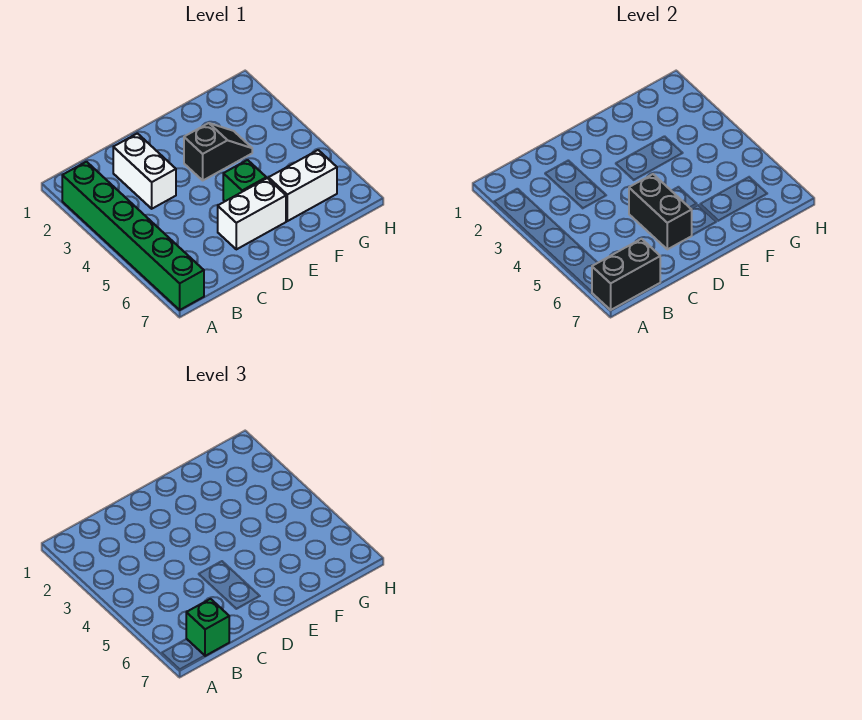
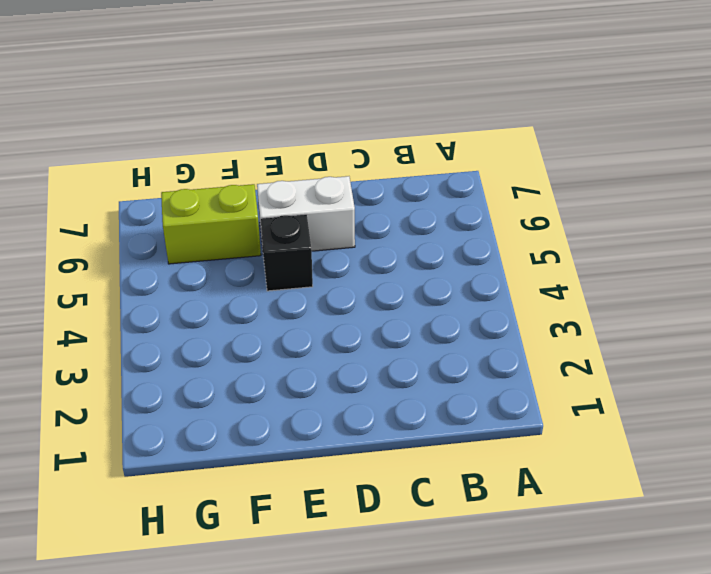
black brick E5 level 1 -> green brick E5 level 1
lime brick F6:G6 level 1 -> white brick F6:G6 level 1
none -> green brick A2:A7 level 1
none -> white brick C2:C3 level 1

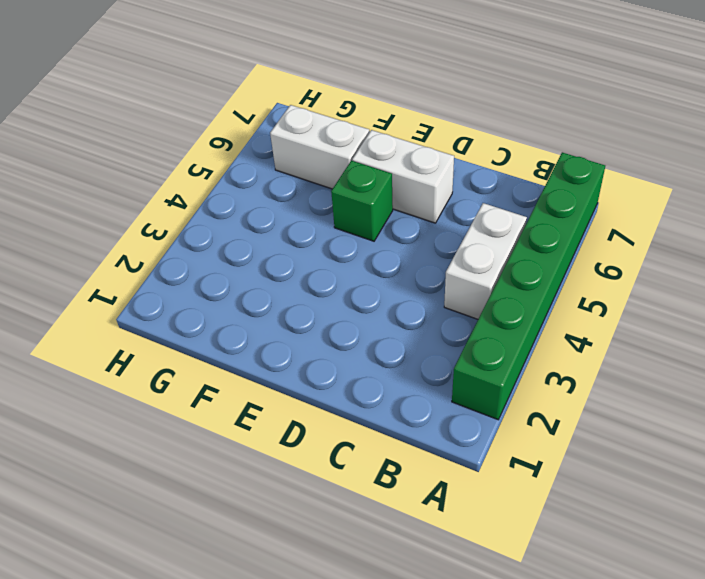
white brick B4:B5 level 1 -> white brick C2:C3 level 1
none -> black slope E3:F3 level 1 top E
none -> black brick A7:B7 level 2

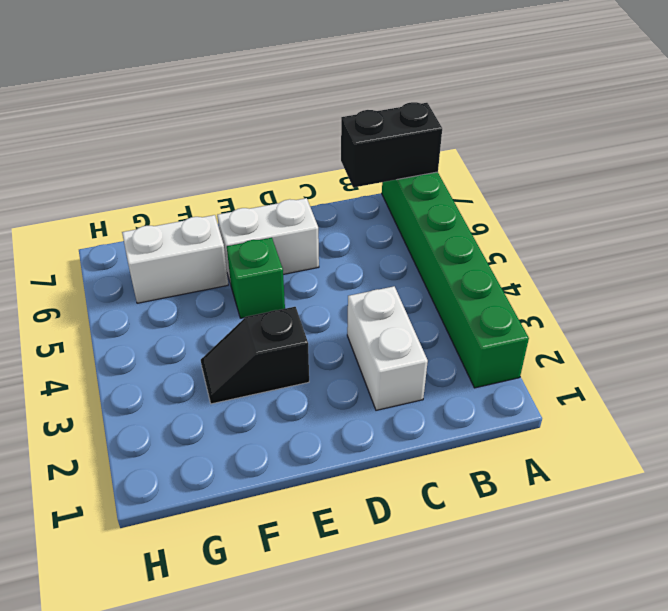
none -> black brick D5:D6 level 2
none -> green brick B7 level 3

